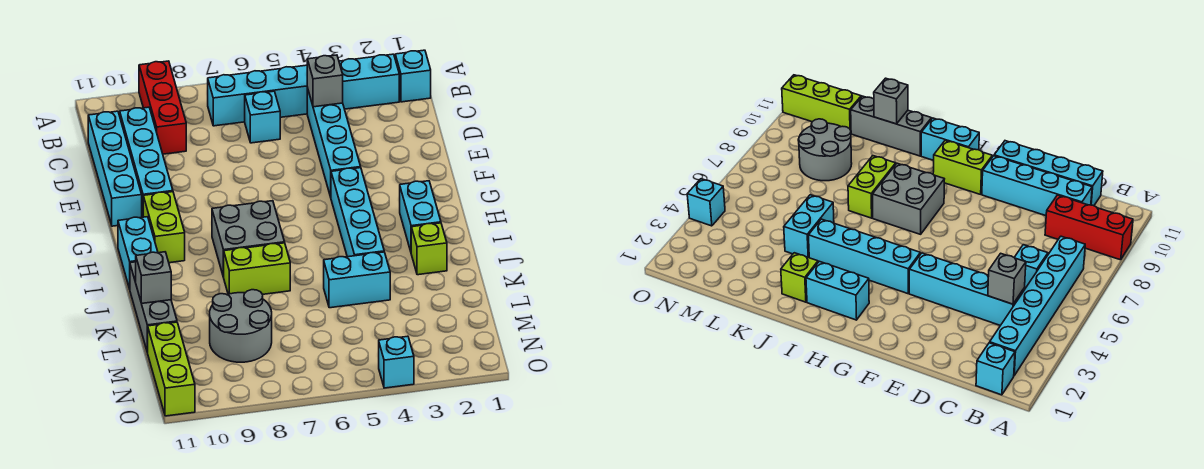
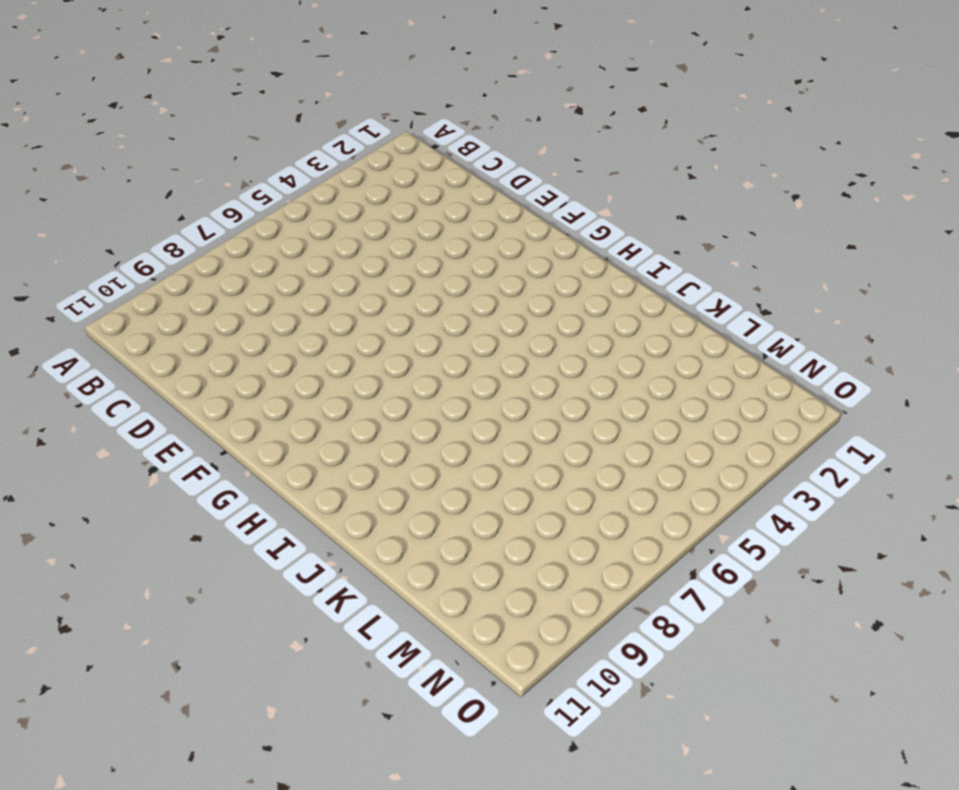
none -> red brick A9:C9 level 1
none -> cyan brick B1 level 1
none -> cyan brick B2:B7 level 1

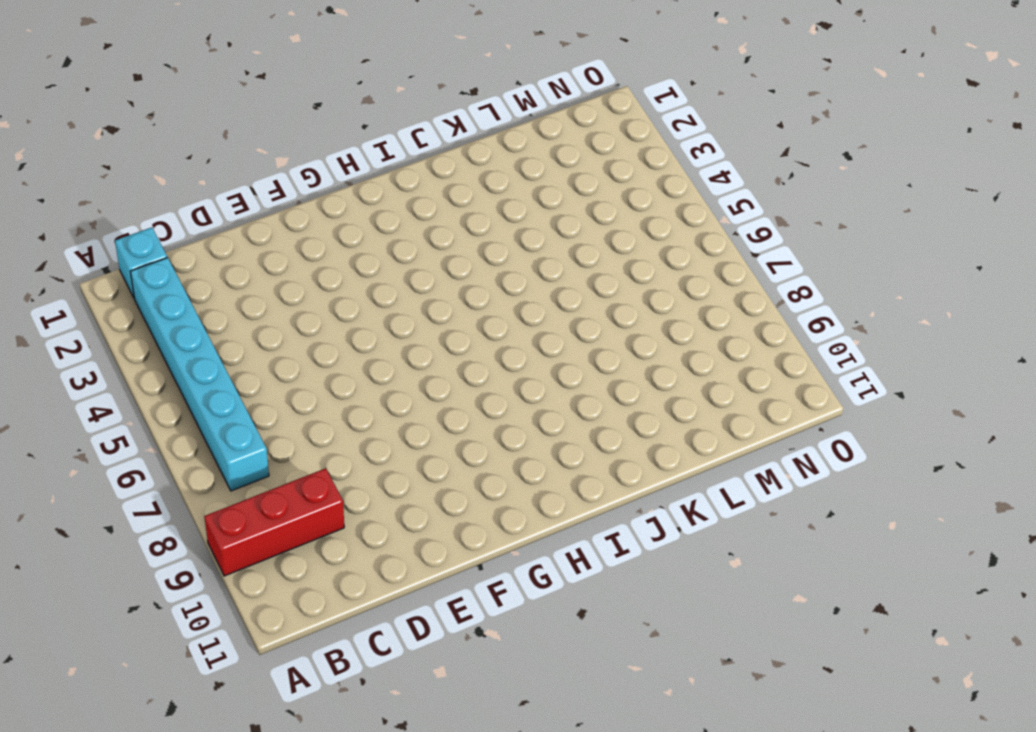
none -> cyan brick C4:F4 level 1
none -> cyan brick C6 level 1
none -> cyan brick C10:F10 level 1

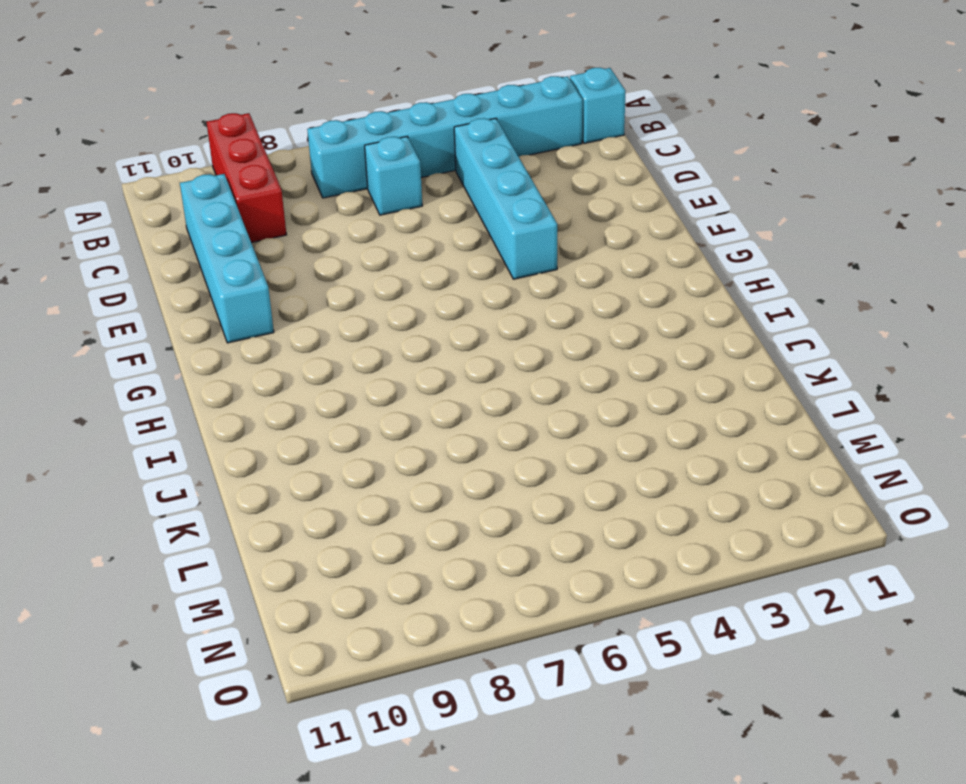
none -> cyan brick C11:F11 level 1
none -> cyan brick G4:J4 level 1
none -> lime brick G10:H10 level 1

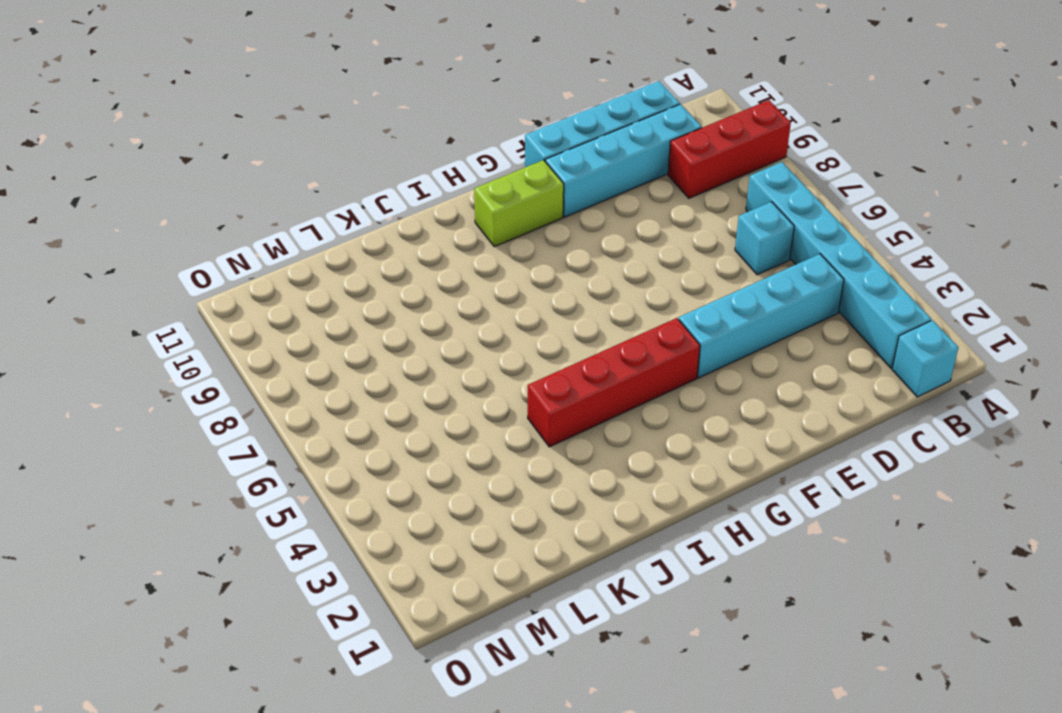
red brick G4:J4 level 1 -> cyan brick G4:J4 level 1
none -> cyan brick H2:I2 level 1
none -> grey brick H7:I8 level 1
none -> cyan brick H11:I11 level 1

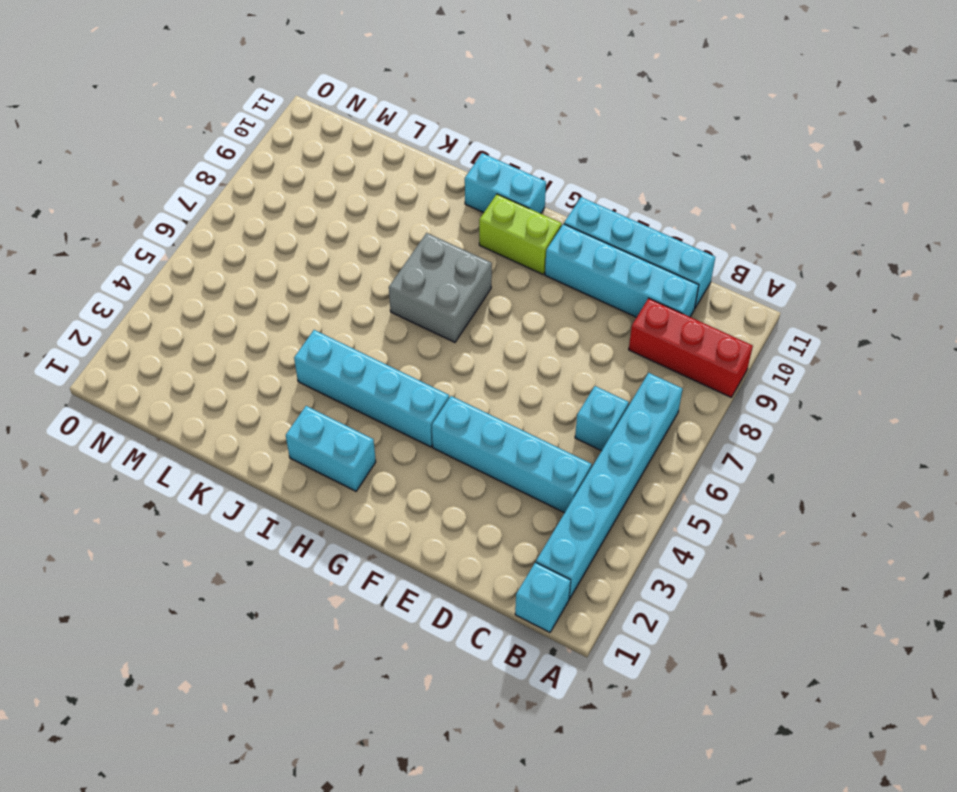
none -> lime brick J2 level 1
none -> lime brick J7:J8 level 1
none -> grey brick J11:L11 level 1

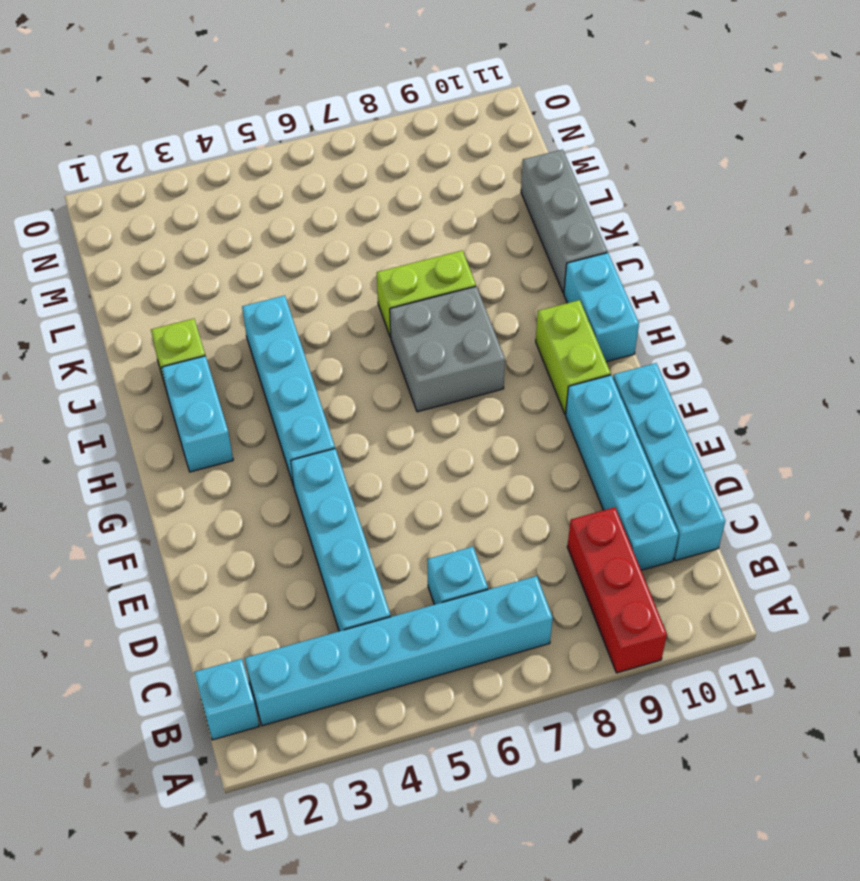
none -> cyan brick K4:K5 level 1
none -> grey round brick L8:M9 level 1
none -> lime brick M11:O11 level 1

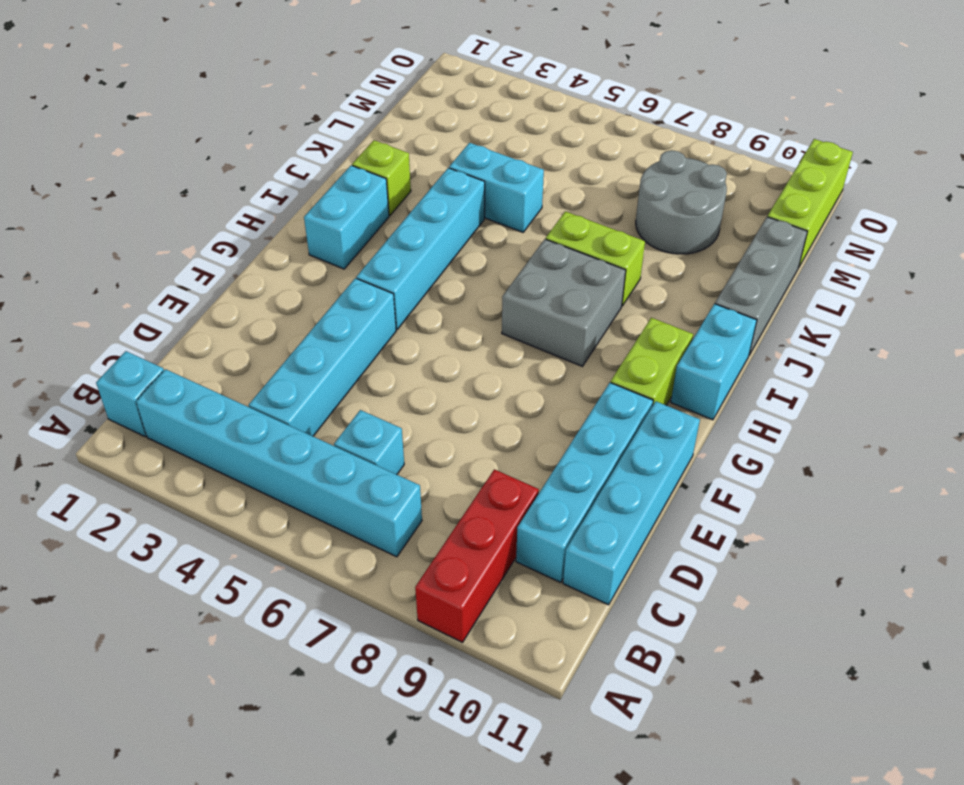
none -> cyan brick O4 level 1
none -> grey brick C4 level 2
none -> grey brick K11 level 2

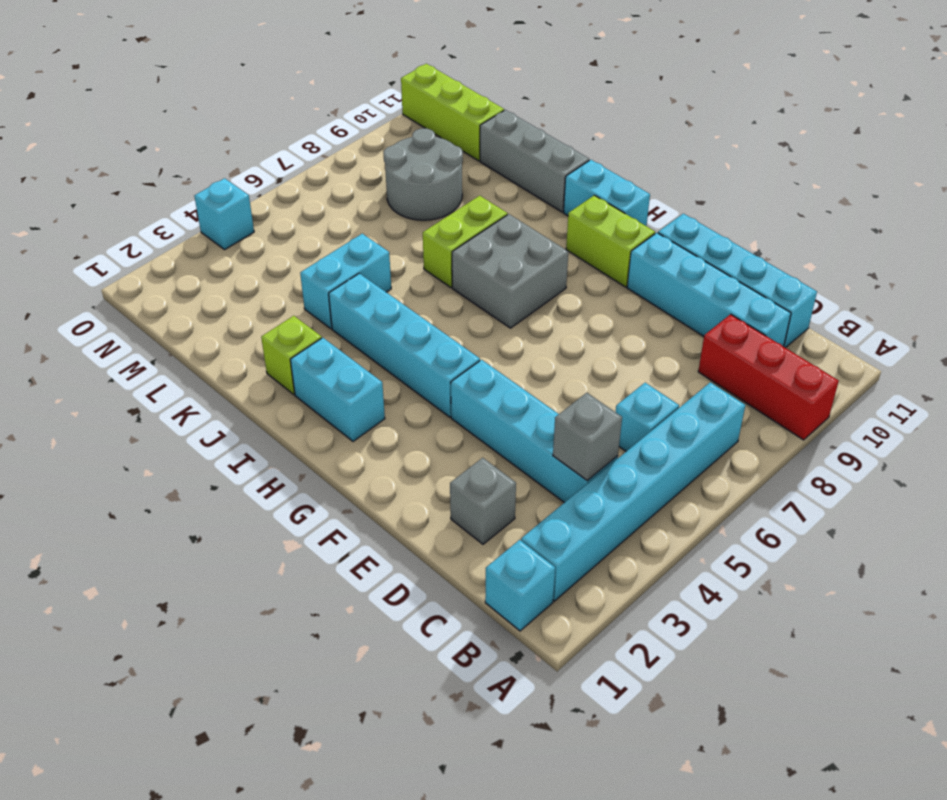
grey brick D2 level 1 -> grey brick K11 level 2

